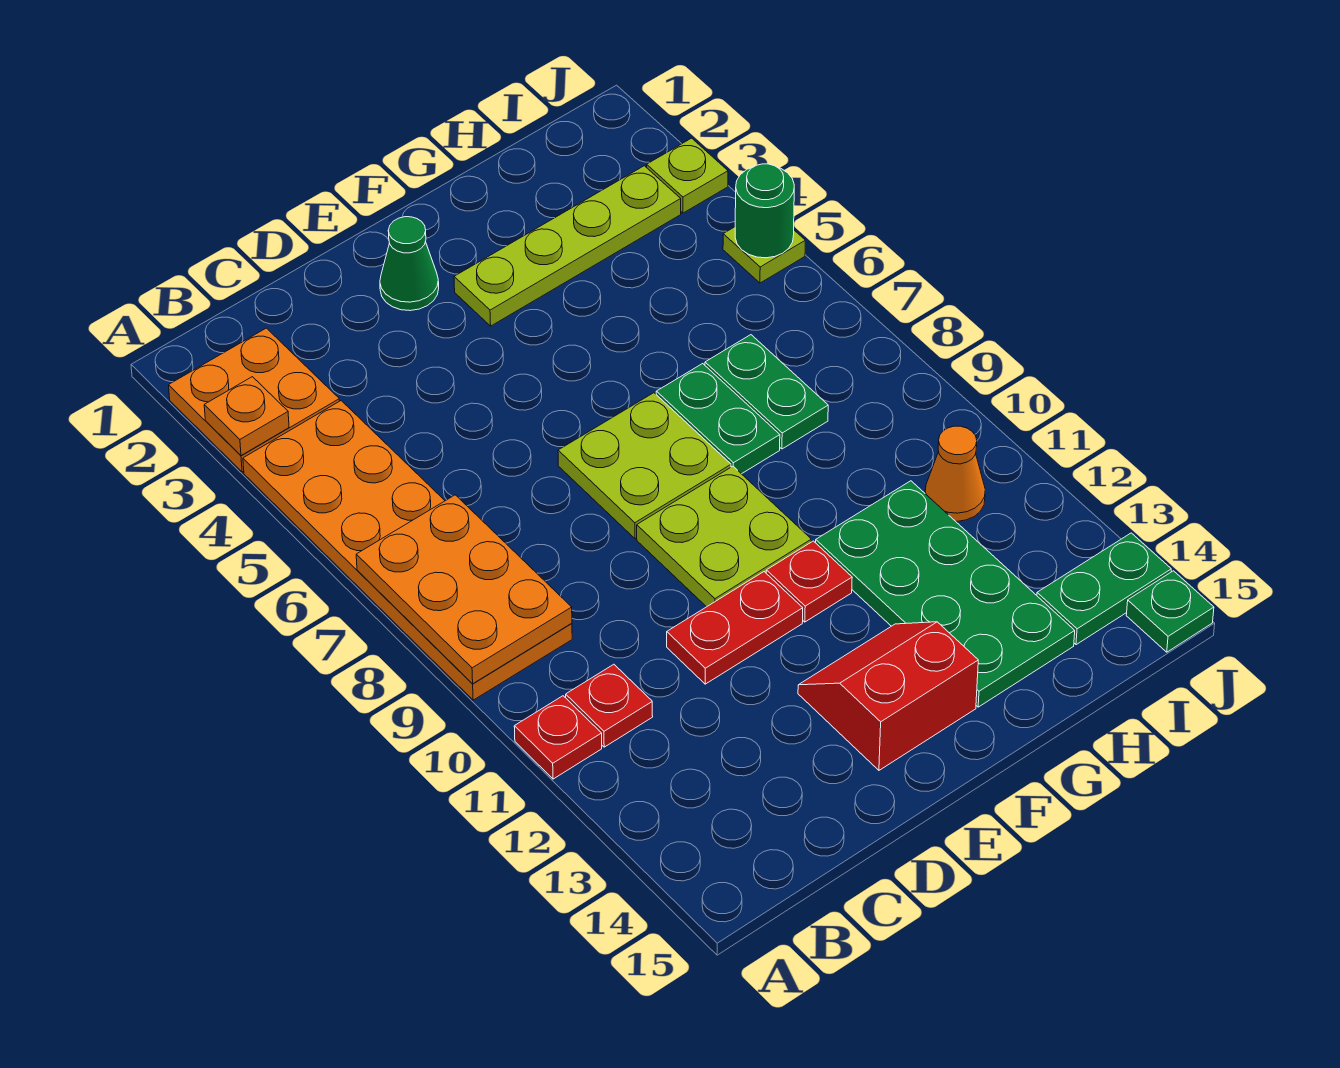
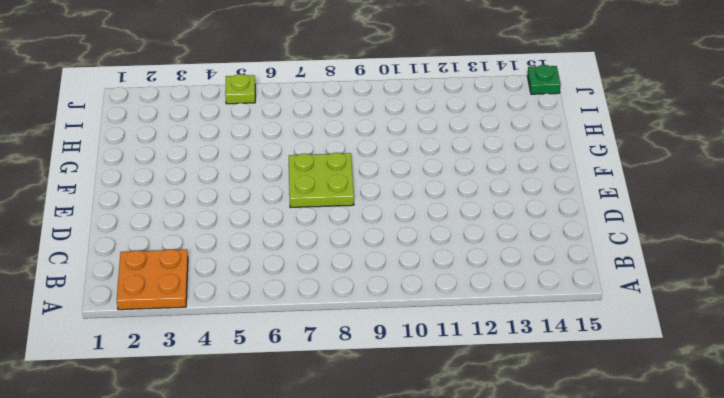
none -> orange plate A4:B9 level 1
none -> red plate A11 level 1
none -> red plate B11 level 1

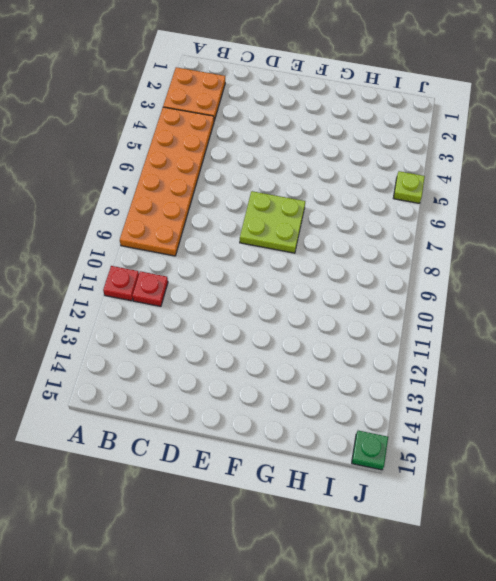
none -> red plate D11:E11 level 1
none -> green cone E2 level 1
none -> lime plate E9:F10 level 1

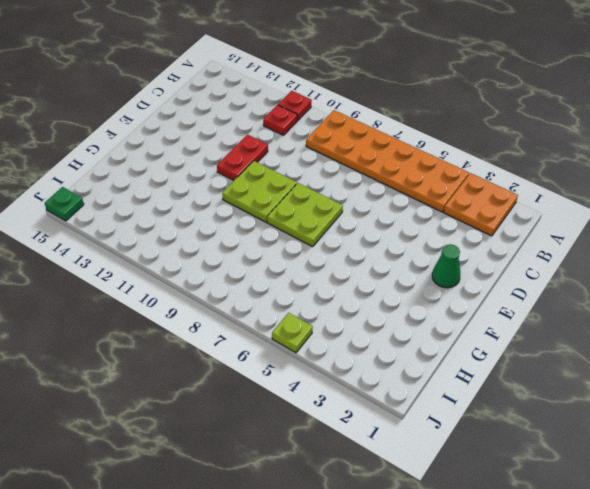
none -> red slope E13:F14 level 1 top 14
none -> lime plate F3:I3 level 1
none -> red plate F11 level 1

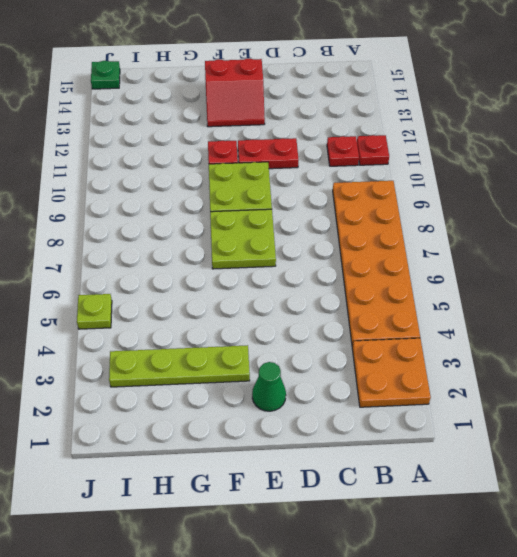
none -> green plate G7:G8 level 1
none -> green plate G11:H14 level 1
none -> green plate H7:H8 level 1

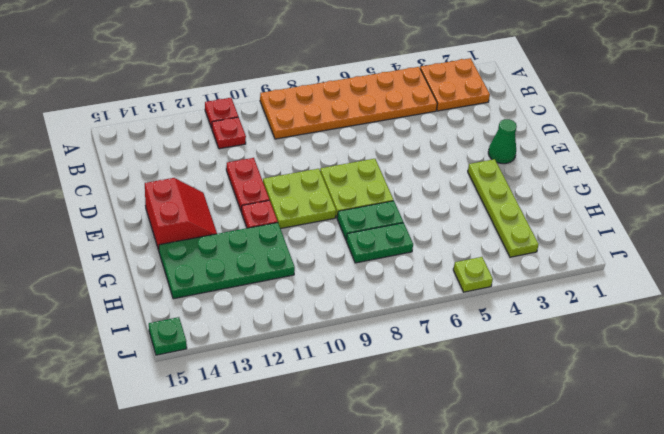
none -> orange cone I11 level 1
none -> green plate I14:J14 level 1
none -> lime plate J3 level 1

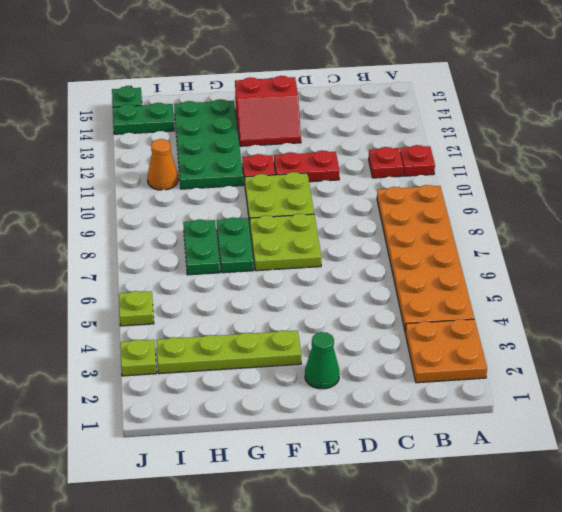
none -> orange plate A3 level 2
none -> orange plate A7:B9 level 2
none -> green round brick J5 level 2

